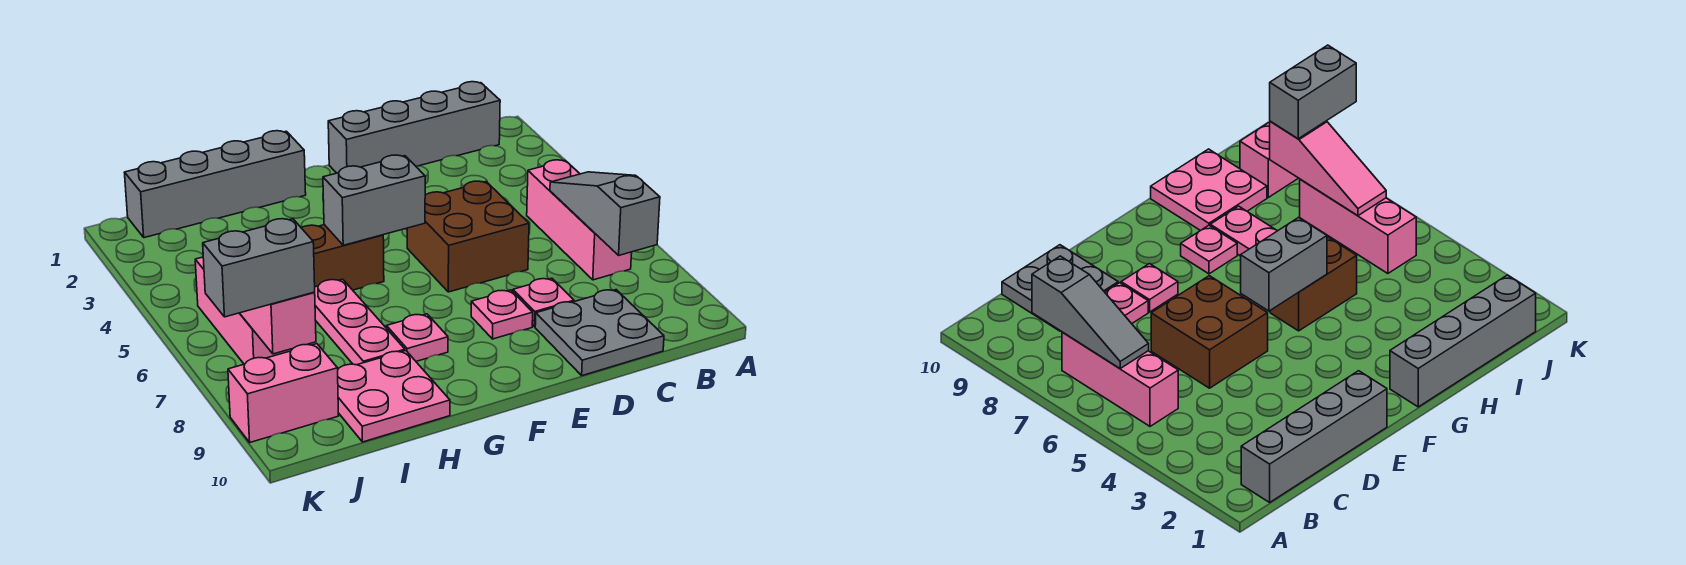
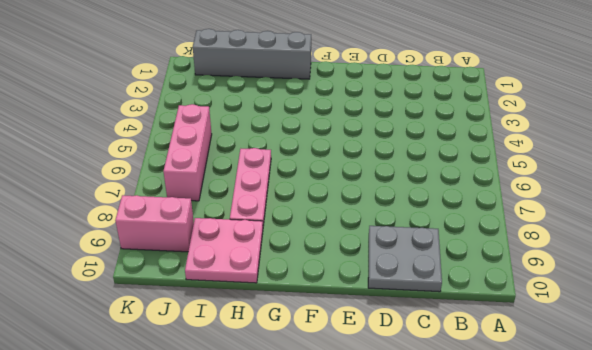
none -> grey brick B1:E1 level 1
none -> pink brick B5:B7 level 1
none -> brown brick D5:E6 level 1

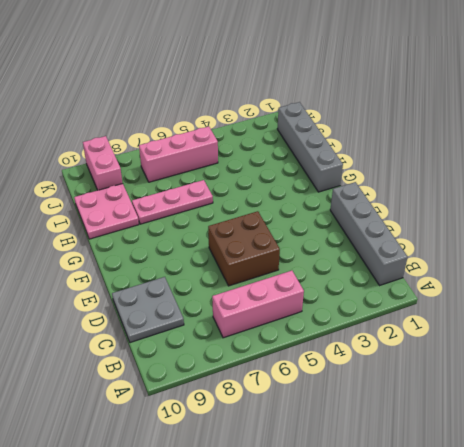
none -> pink plate D8 level 1
none -> pink plate E8 level 1
none -> brown brick G5:H5 level 1

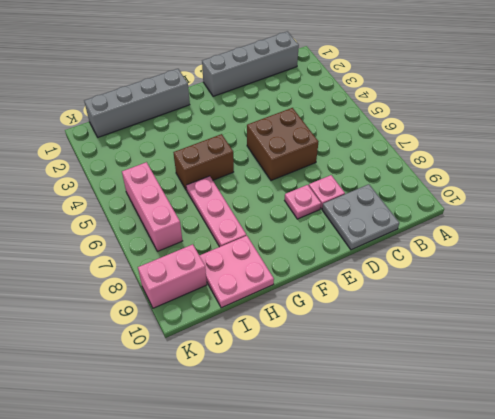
none -> pink brick B5:B7 level 1
none -> pink plate G8 level 1
none -> grey slope B6:B8 level 2 top 8

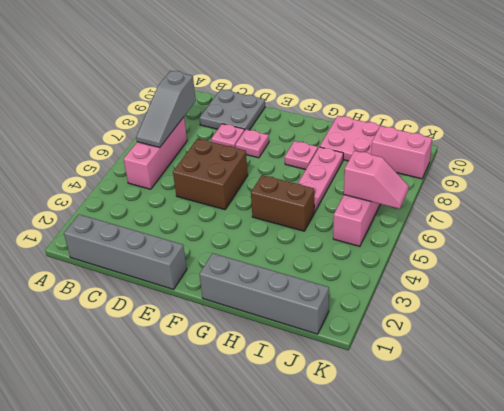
pink slope J6:K6 level 2 top J -> pink slope J6:J8 level 2 top 8
none -> grey brick F5:G5 level 2
none -> grey brick J8:K8 level 3

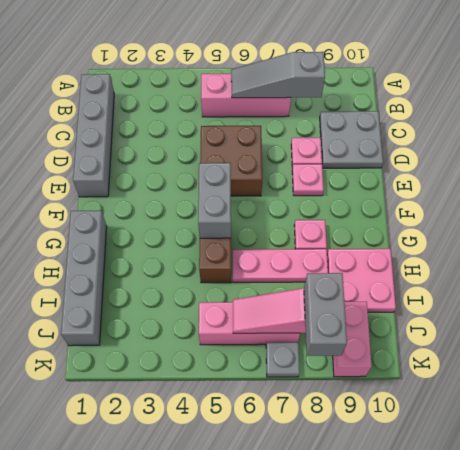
grey plate K7 level 1 -> none

